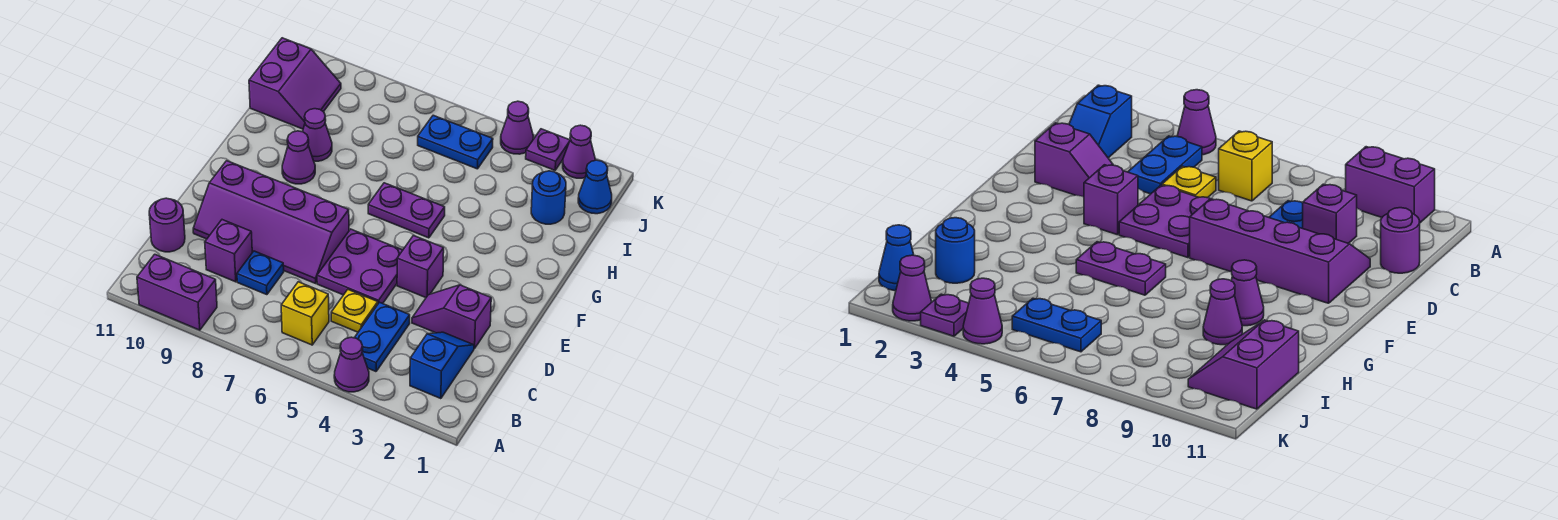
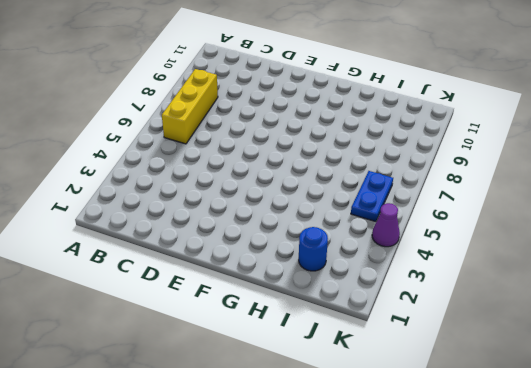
yellow brick B6:B8 level 1 -> yellow brick B6 level 1
none -> purple cone A4 level 1
none -> purple brick A9:A10 level 1
none -> blue slope B2:C2 level 1 top B

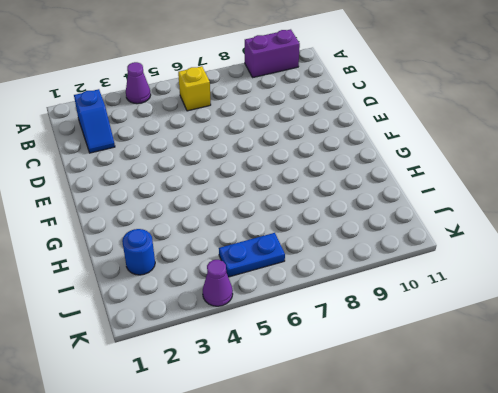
none -> blue plate B4:C4 level 1
none -> yellow plate C5 level 1
none -> blue plate C8 level 1

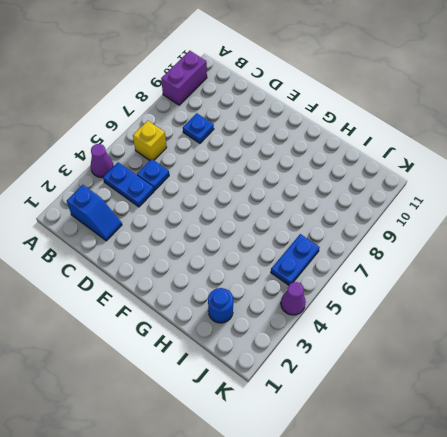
blue plate C5 level 1 -> yellow plate C5 level 1
none -> purple brick C9 level 1
none -> purple round brick C11 level 1
none -> purple slope D2:D3 level 1 top 2

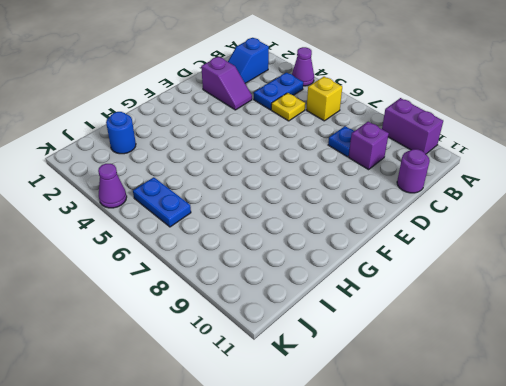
none -> purple plate D5:E6 level 1
none -> purple slope D7:E10 level 1 top E
none -> purple brick E4 level 1

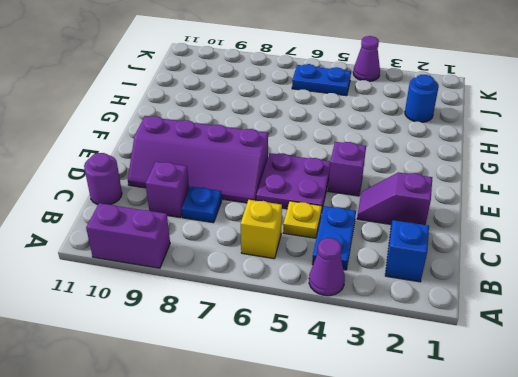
none -> purple plate G5:G6 level 1
none -> purple cone G9 level 1
none -> purple cone H9 level 1

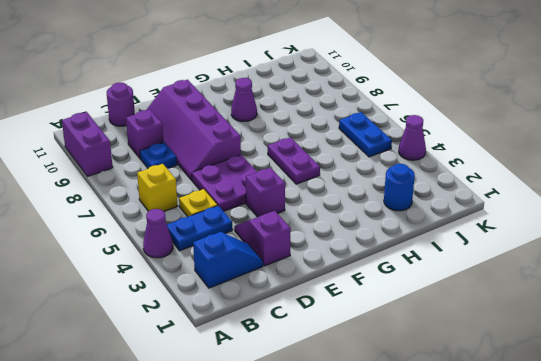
none -> purple cone H9 level 1
none -> purple slope I10:J11 level 1 top 11
none -> blue cone J1 level 1

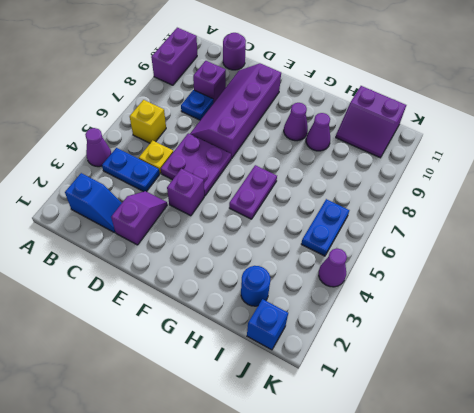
blue brick J1 level 1 -> blue cone J1 level 1
none -> purple cone K2 level 1
none -> purple plate K3 level 1

